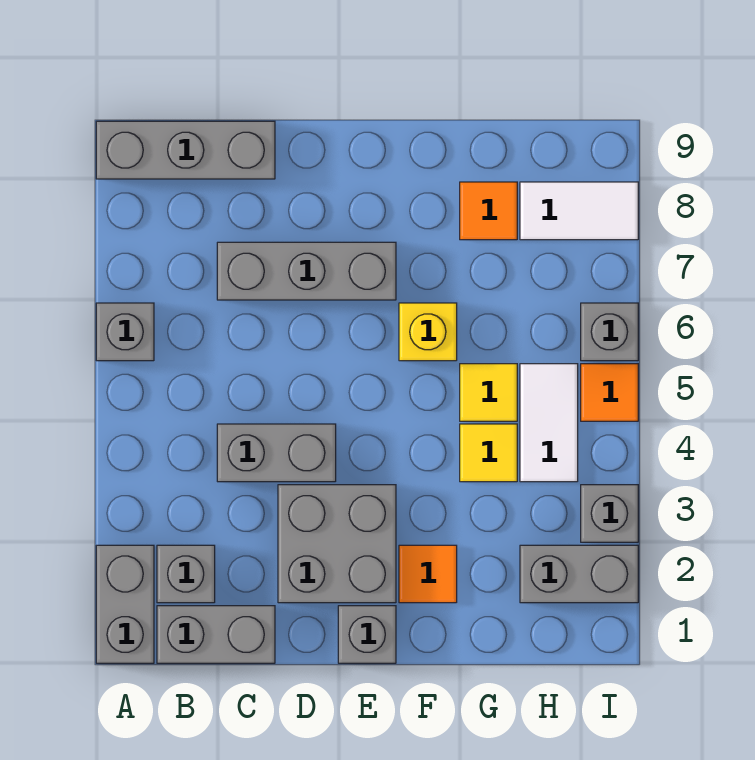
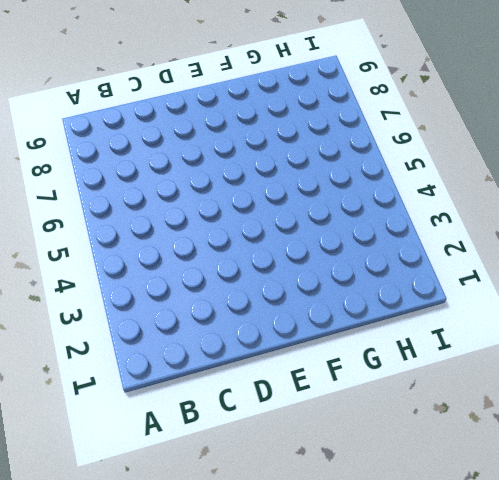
none -> grey brick A1:A2 level 1
none -> grey brick A6 level 1
none -> grey brick A9:C9 level 1

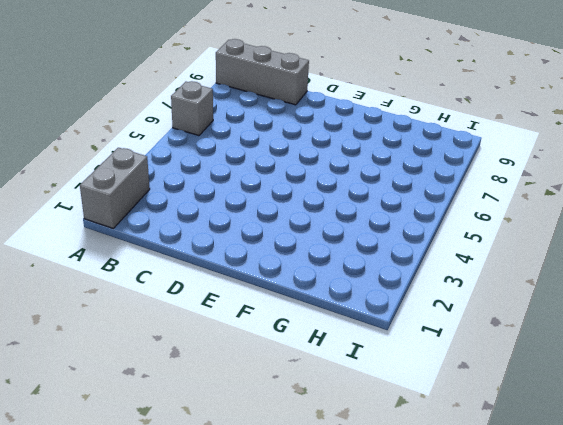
none -> grey brick B1:C1 level 1
none -> grey brick B2 level 1
none -> grey brick C4:D4 level 1

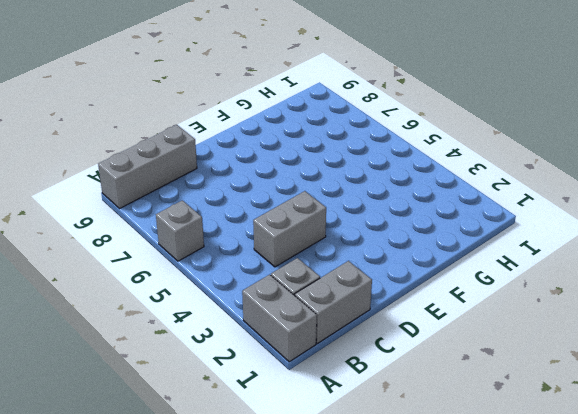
none -> grey brick C7:E7 level 1
none -> grey brick D2:E3 level 1
none -> grey brick E1 level 1

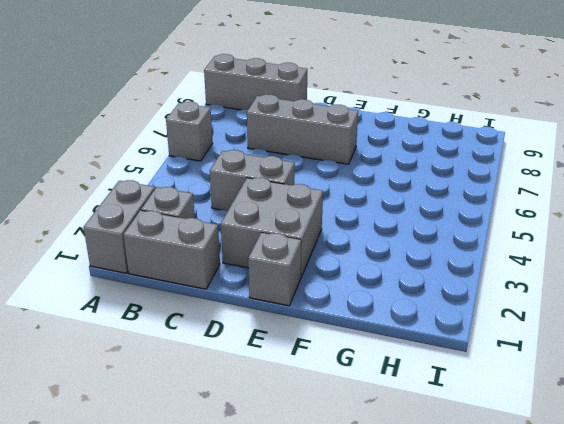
none -> orange tile F2 level 1
none -> yellow brick F6 level 1
none -> yellow tile G4 level 1

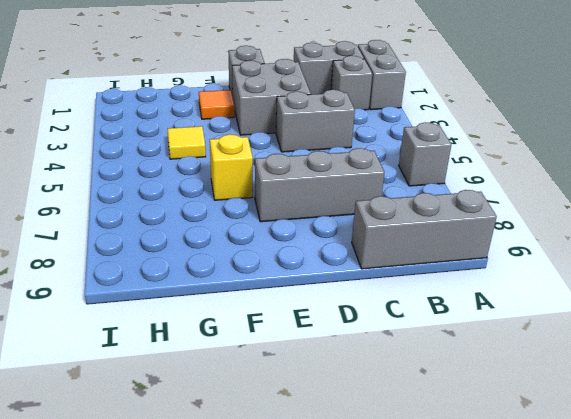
none -> yellow tile G5 level 1
none -> orange tile G8 level 1
none -> grey brick H2:I2 level 1

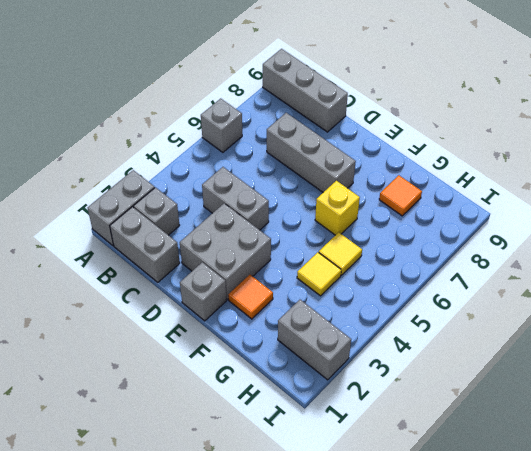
none -> white tile H4:H5 level 1
none -> white tile H8:I8 level 1
none -> grey brick I3 level 1

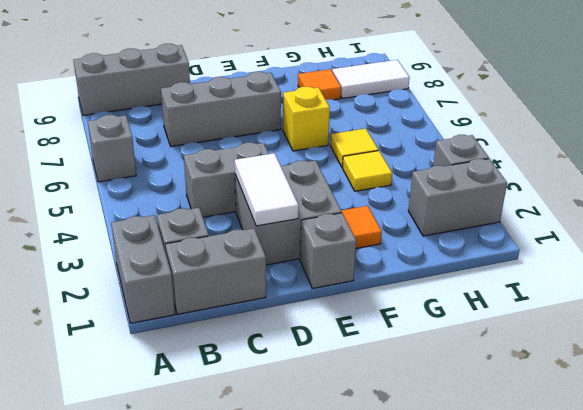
white tile D2:D3 level 2 -> white tile H4:H5 level 1
none -> orange tile I5 level 1
none -> grey brick I6 level 1

